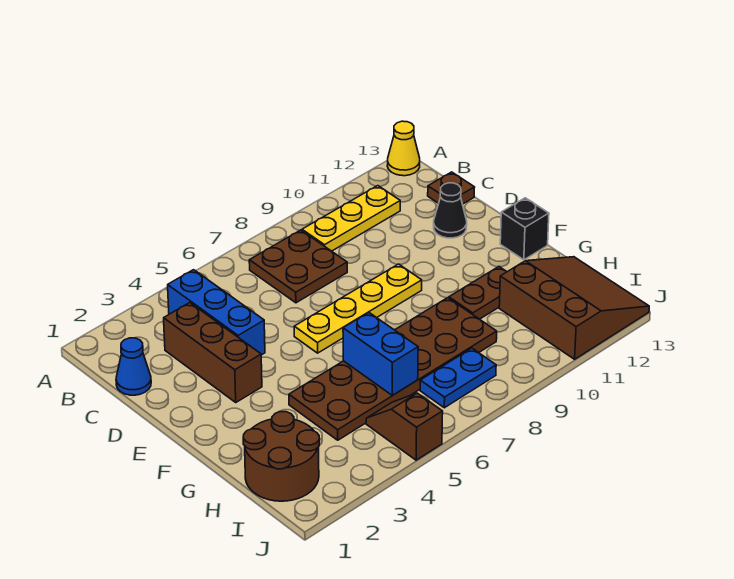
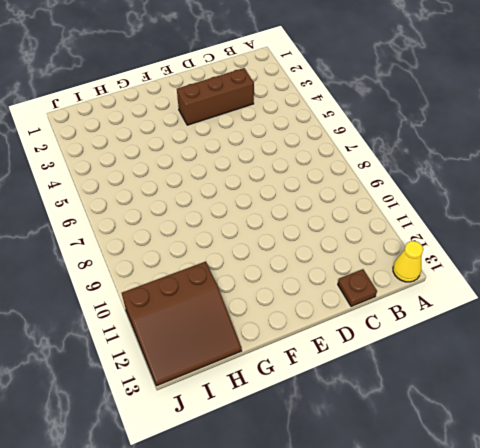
none -> blue brick B4:D4 level 1
none -> brown plate B7:C8 level 1
none -> yellow plate B9:B11 level 1

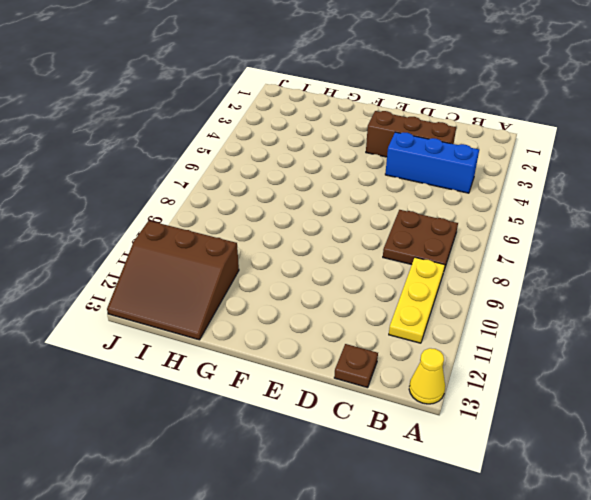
none -> blue cone C1 level 1
none -> black cone D12 level 1
none -> yellow plate E6:E9 level 1

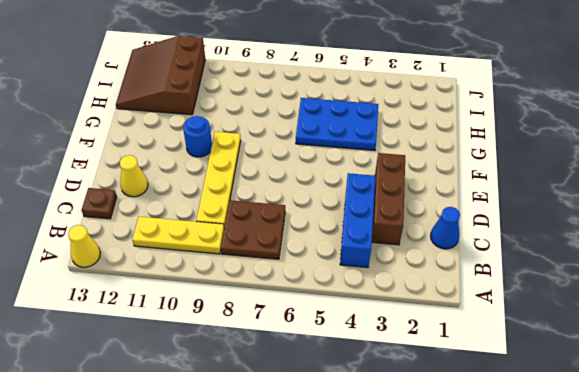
yellow plate C9:F9 level 1 -> yellow plate E6:E9 level 1
yellow cone D12 level 1 -> black cone D12 level 1
blue round brick F10 level 1 -> none
blue plate G4:H6 level 1 -> brown plate G4:H9 level 1
none -> black brick F13 level 1
none -> brown plate G10:G11 level 1
none -> brown round brick H1:I2 level 1

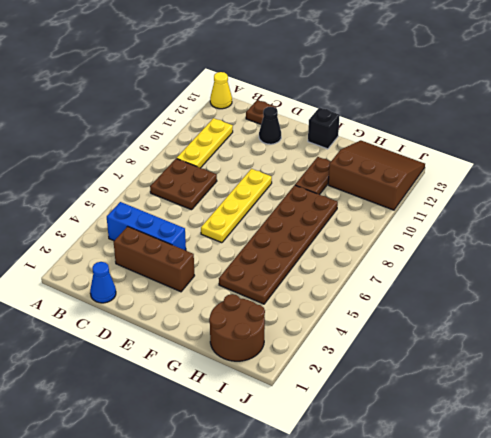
none -> brown slope I5:J5 level 1 top J
none -> blue plate I7:I8 level 1
none -> blue brick G6:H6 level 2

